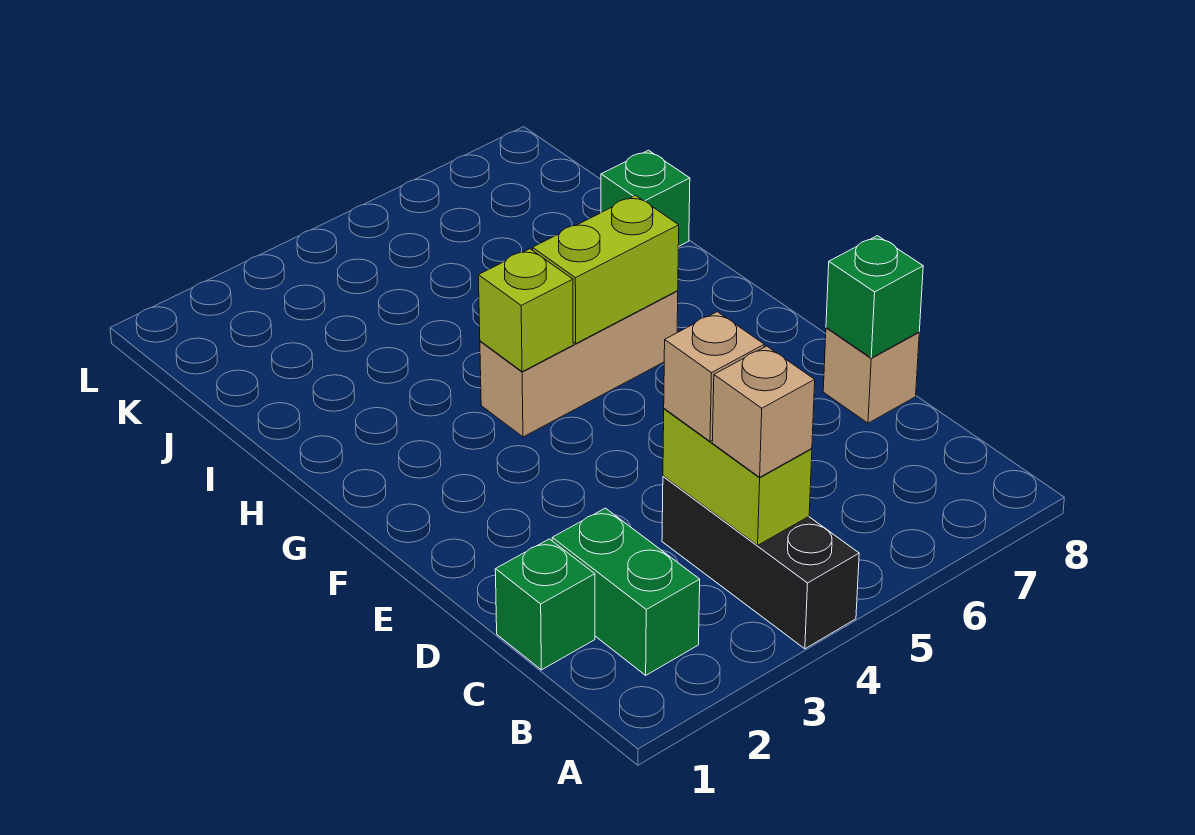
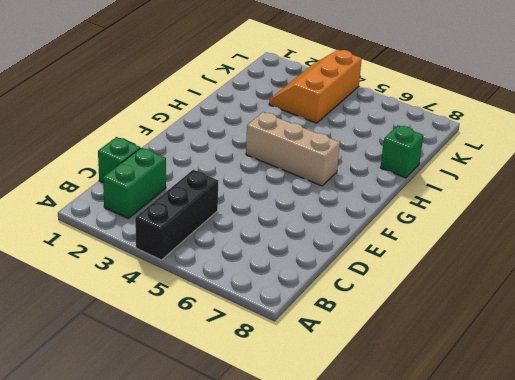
orange slope J3:L4 level 1 top 4 -> none
none -> tan brick D8 level 1
none -> lime brick B4:C4 level 2
none -> green brick D8 level 2

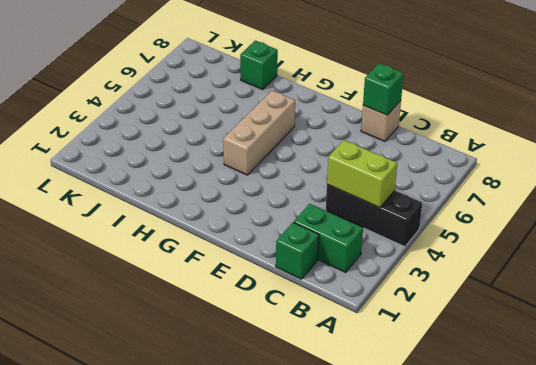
none -> lime brick G4 level 2
none -> lime brick G5:G6 level 2
none -> tan brick B4 level 3

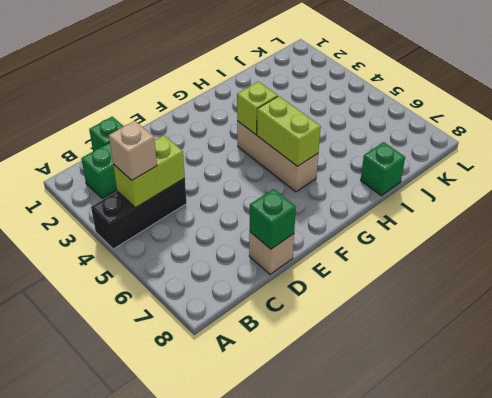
none -> tan brick C4 level 3

